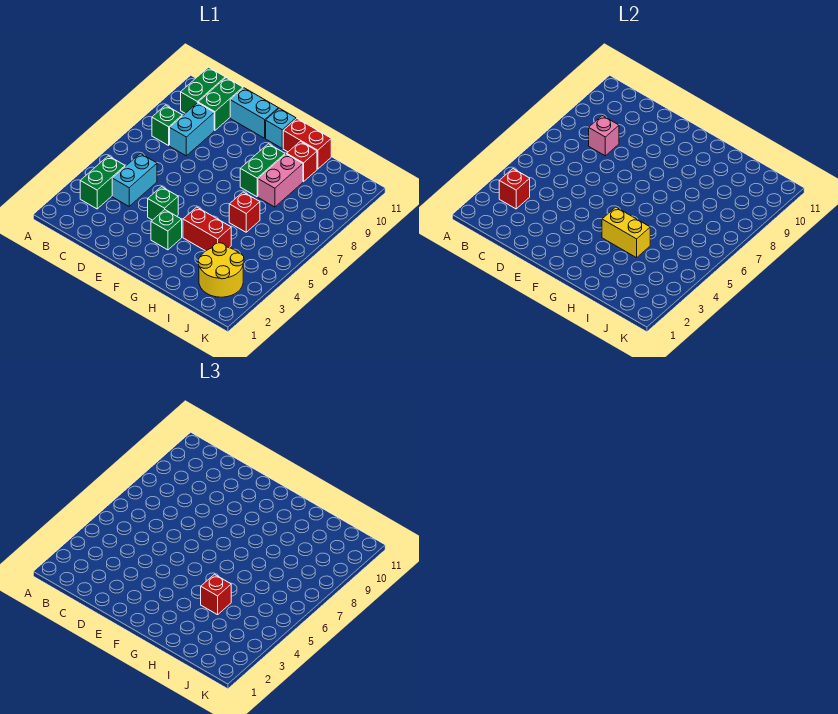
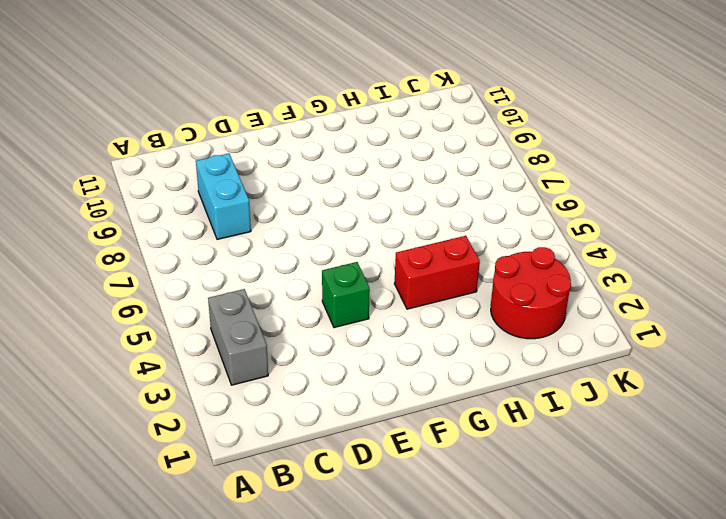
grey brick B3:B4 level 1 -> green brick B3:B4 level 1
red round brick I2:J3 level 1 -> yellow round brick I2:J3 level 1
none -> green brick B8 level 1
none -> green brick B10:B11 level 1
none -> cyan brick C4:C5 level 1

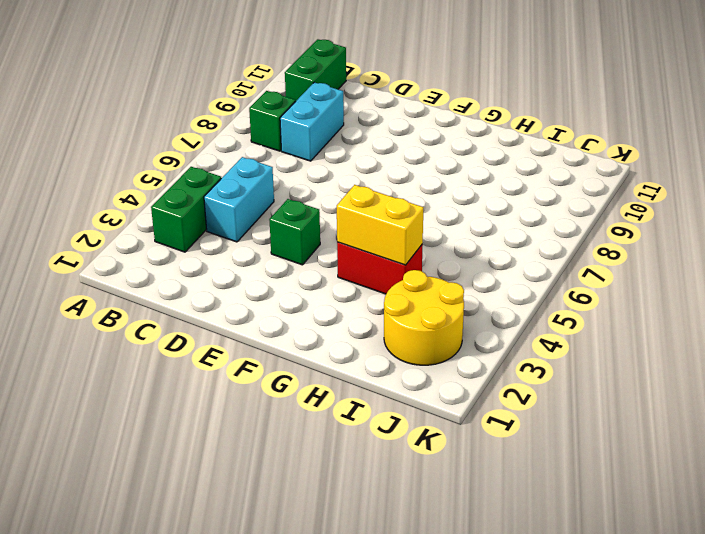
none -> green brick C10:C11 level 1
none -> cyan brick D11:E11 level 1
none -> green brick F3 level 1

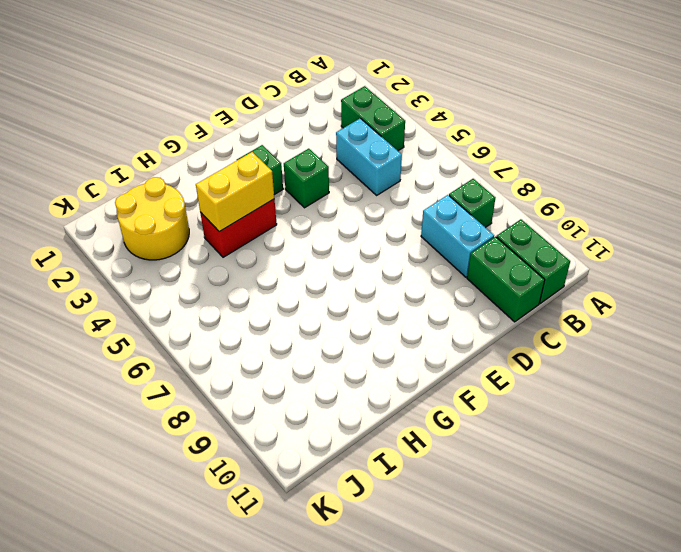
none -> cyan brick D11:E11 level 1
none -> cyan brick F11 level 1
none -> green brick G8:G9 level 1

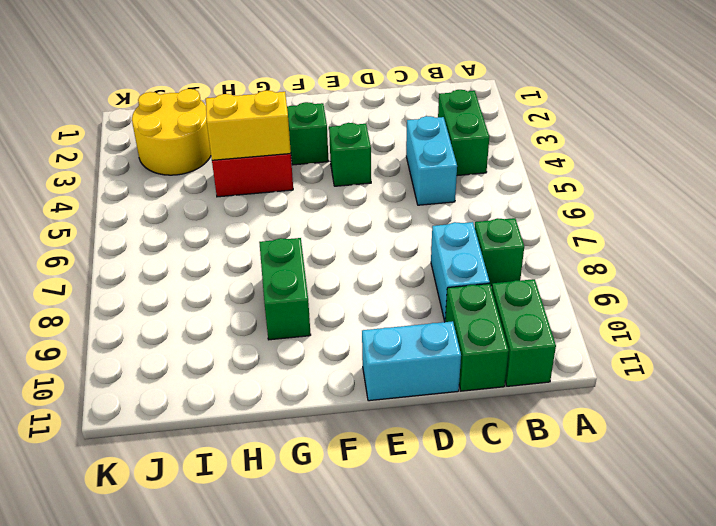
none -> cyan brick F11 level 1
none -> red brick G11:H11 level 1
none -> red brick H6 level 1

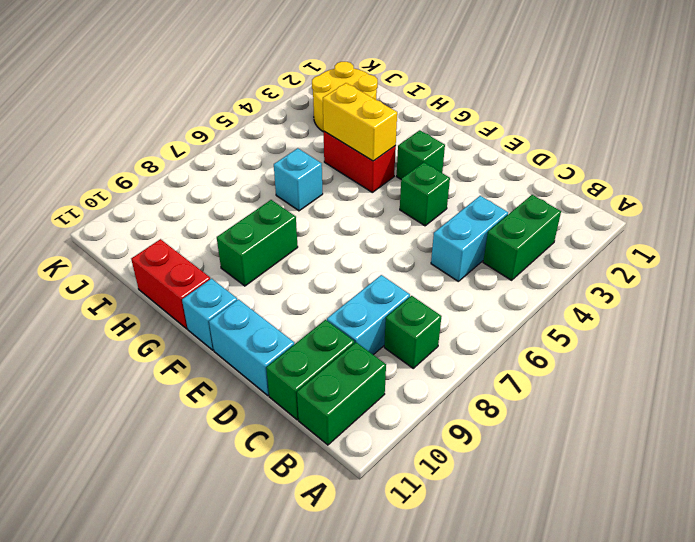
cyan brick H6 level 1 -> red brick H6 level 1
none -> pink brick H8:H9 level 1
none -> red brick H10 level 1
none -> red brick B3 level 2

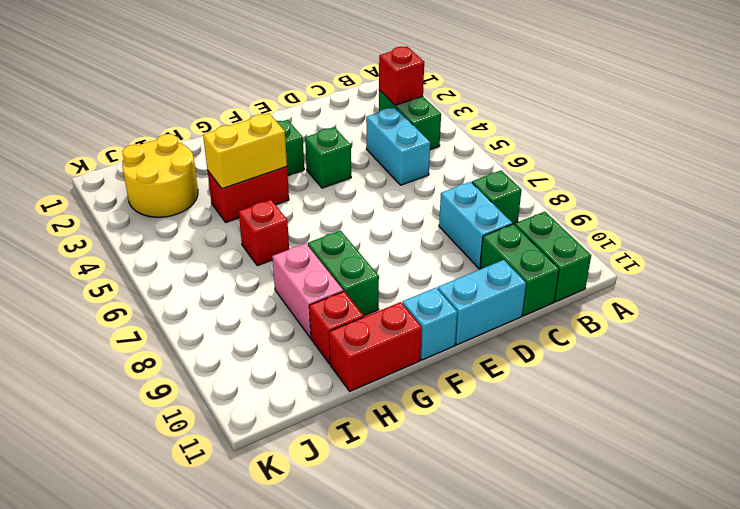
none -> pink brick C8 level 2
none -> red brick H4 level 3

